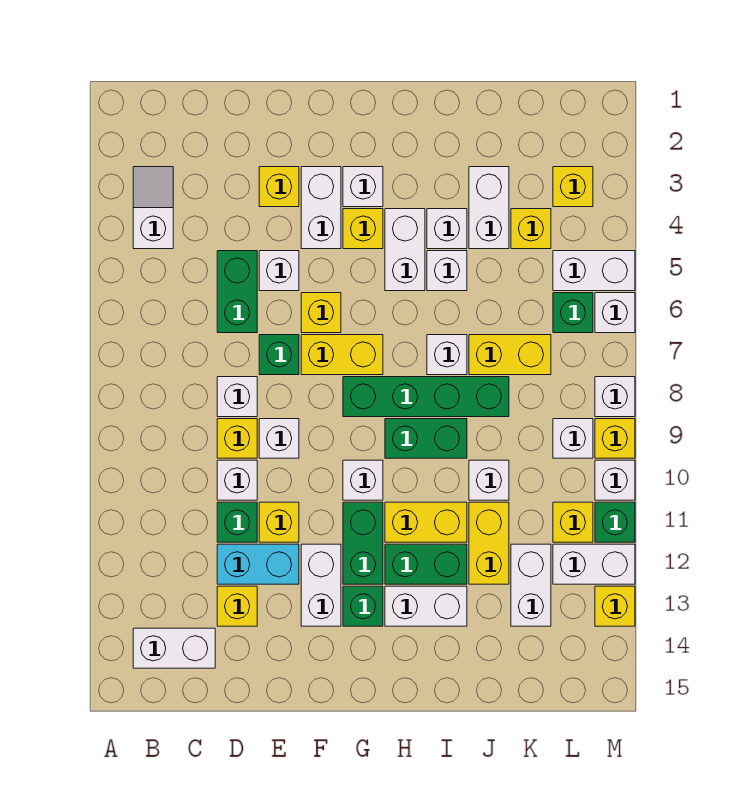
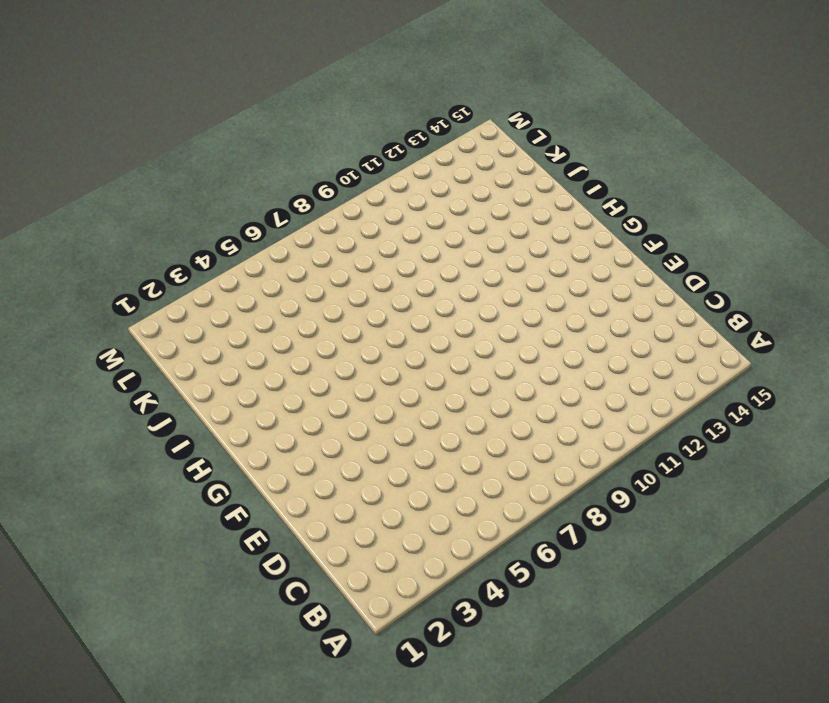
none -> white slope B3:B4 level 1 top 4
none -> white brick B14:C14 level 1
none -> green brick D5:D6 level 1
none -> white brick D8 level 1

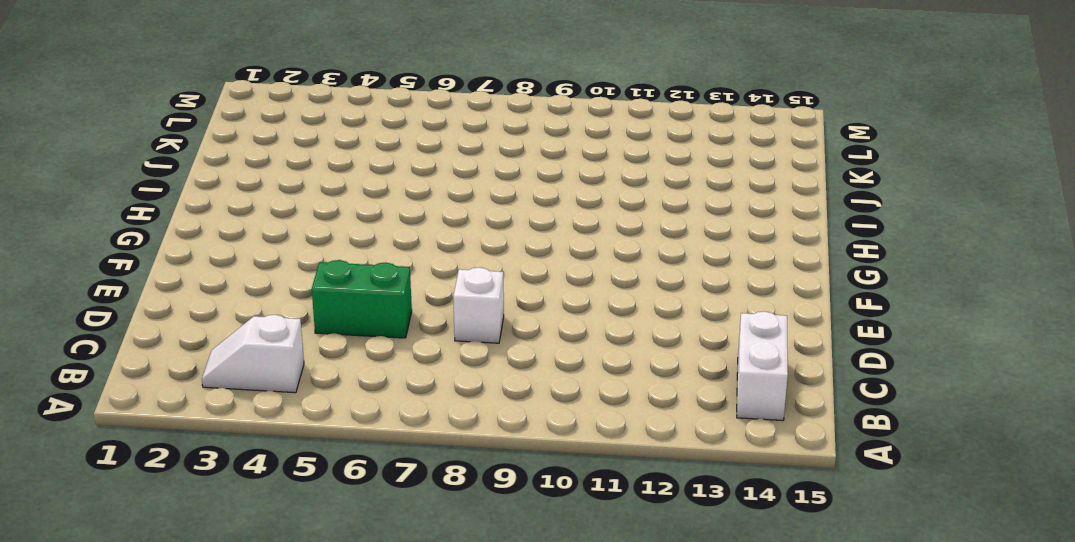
none -> yellow brick D9 level 1
none -> white brick D10 level 1
none -> green brick D11 level 1
none -> cyan brick D12:E12 level 1

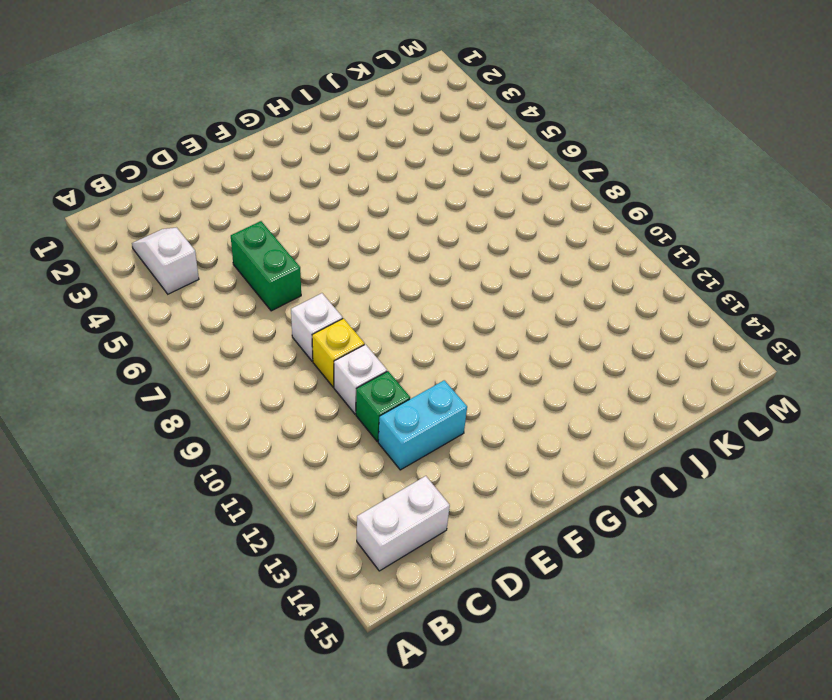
none -> yellow brick D13 level 1
none -> yellow brick E3 level 1
none -> white brick E5 level 1
none -> green brick E7 level 1

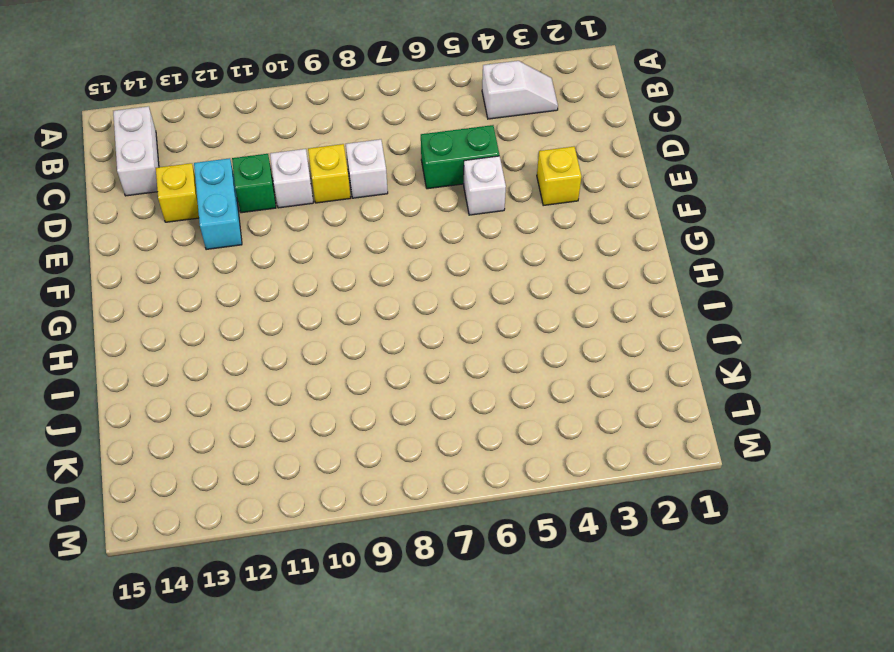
none -> green brick E7 level 1
none -> white brick E9 level 1
none -> yellow brick E11 level 1
none -> white brick F3:F4 level 1

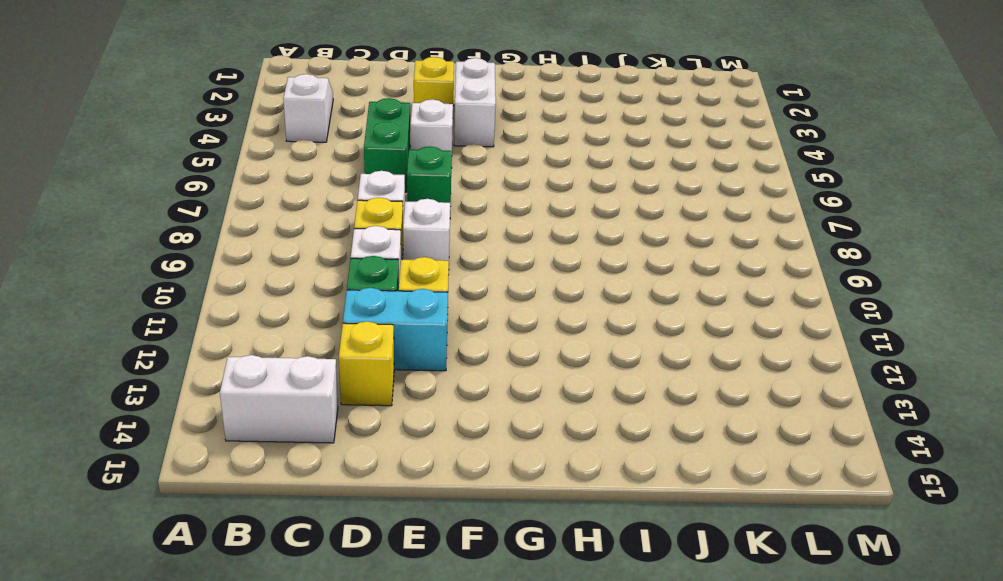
none -> yellow brick F6 level 1
none -> yellow brick F7:G7 level 1
none -> white brick F12:F13 level 1
none -> white brick G3 level 1

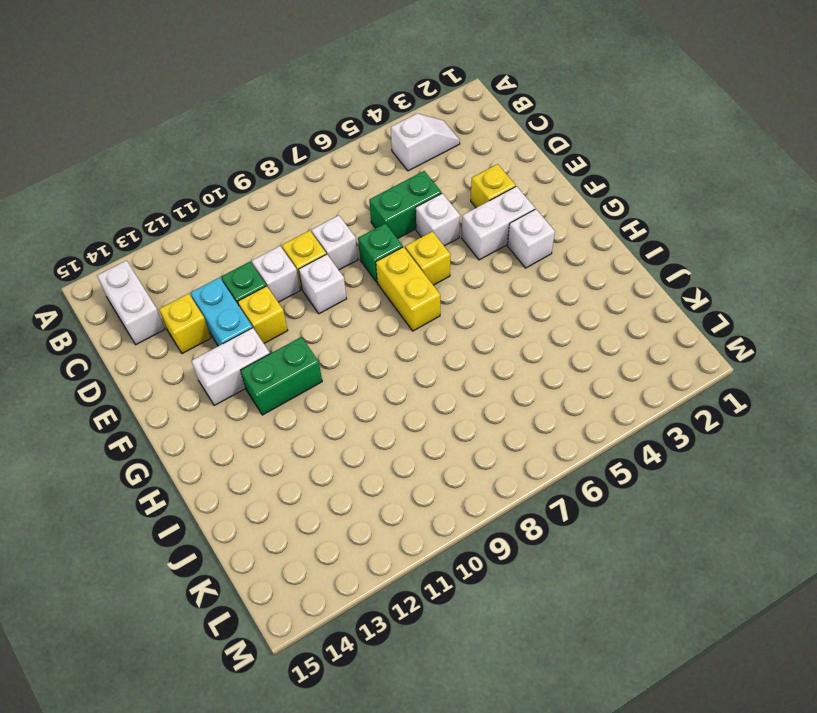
none -> yellow brick G4 level 1
none -> green brick G8:J8 level 1
none -> white brick G10 level 1
none -> green brick G13 level 1

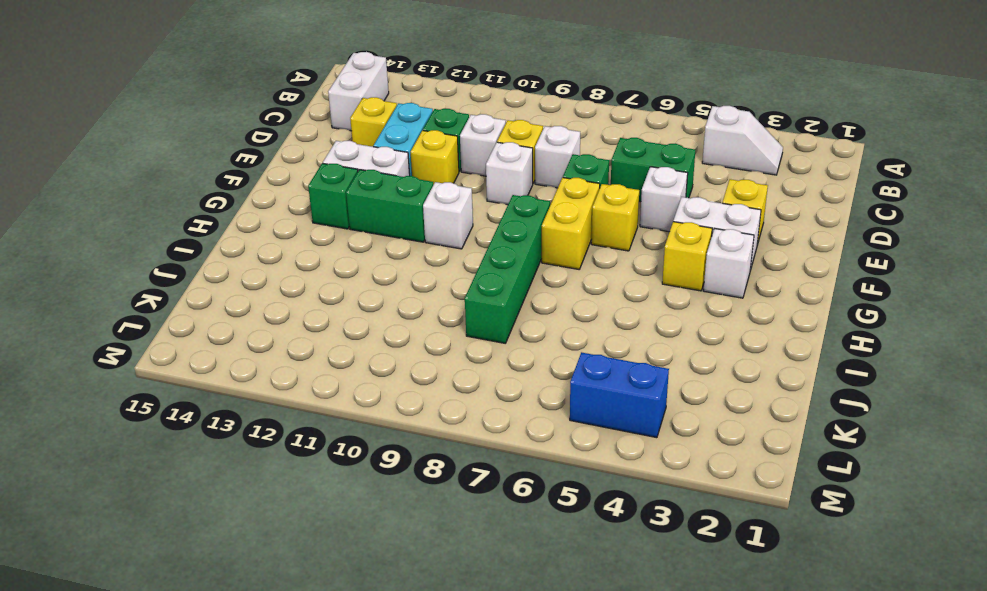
blue brick L4:L5 level 1 -> white brick L5:M5 level 1
none -> white brick H4:H5 level 1
none -> green brick H9:I9 level 1
none -> yellow brick H11:I11 level 1
none -> green brick H12:I12 level 1

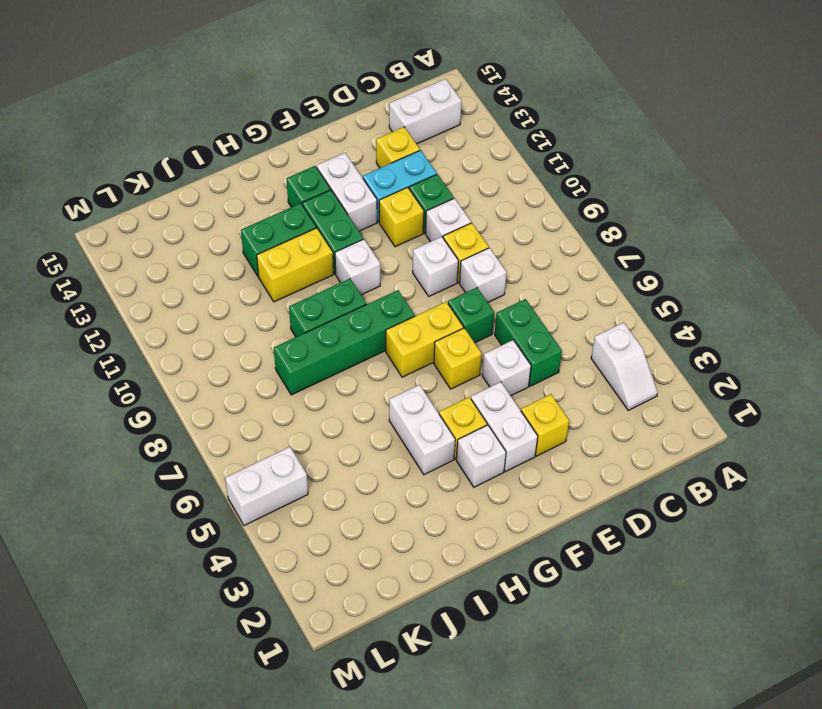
none -> white brick H13:I13 level 1
none -> white brick I4 level 1
none -> white brick I5 level 1
none -> white brick I7 level 1

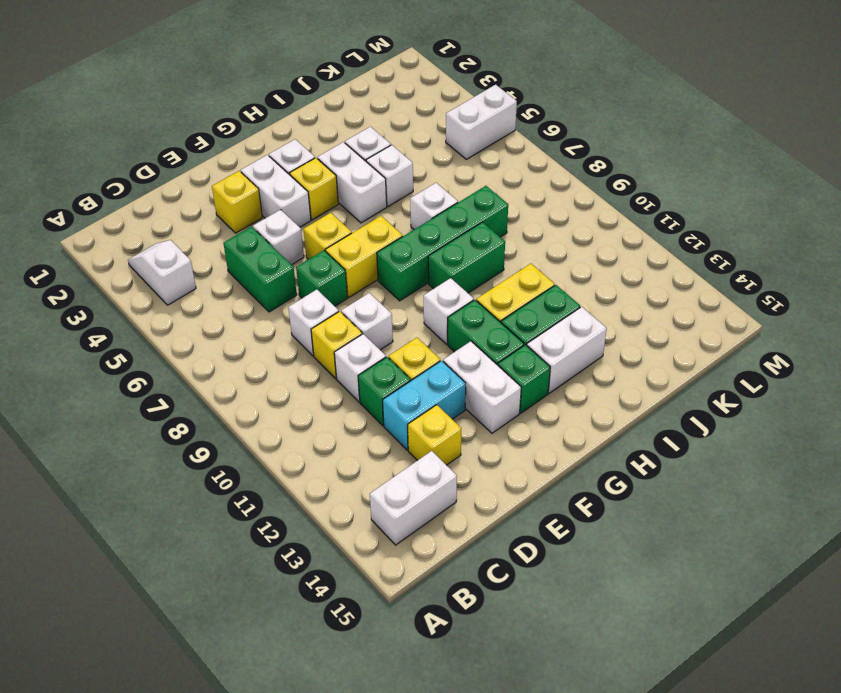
none -> white brick J3:J4 level 1
none -> yellow brick J7:K7 level 1
none -> white brick J10 level 1
none -> yellow brick J11:J12 level 1

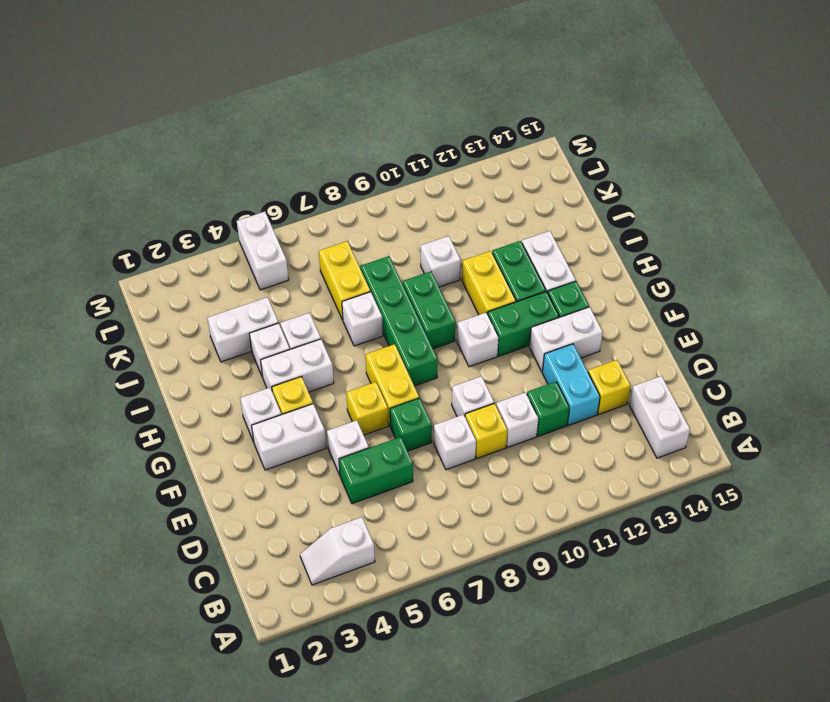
none -> yellow brick E3 level 1
none -> yellow brick E11 level 1
none -> yellow brick J11:J12 level 1
none -> yellow brick K4 level 1

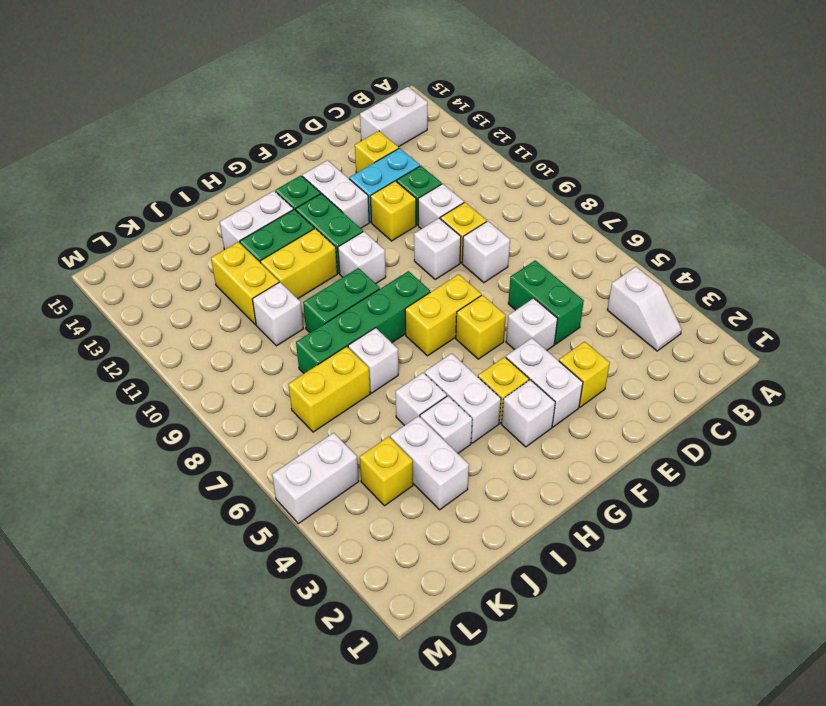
none -> green brick E7 level 1
none -> white brick K12:K13 level 1
none -> yellow brick L3 level 1
none -> green brick L6 level 1

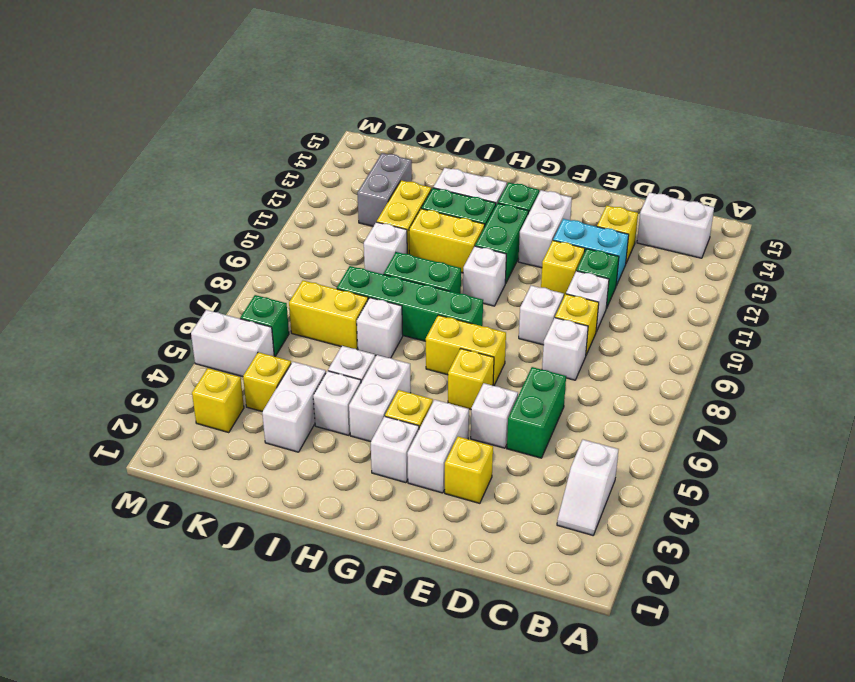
grey brick K12:K13 level 1 -> white brick K12:K13 level 1
none -> green brick E7 level 1
none -> white brick L9 level 1
none -> yellow brick L11 level 1
none -> white brick L12:M12 level 1

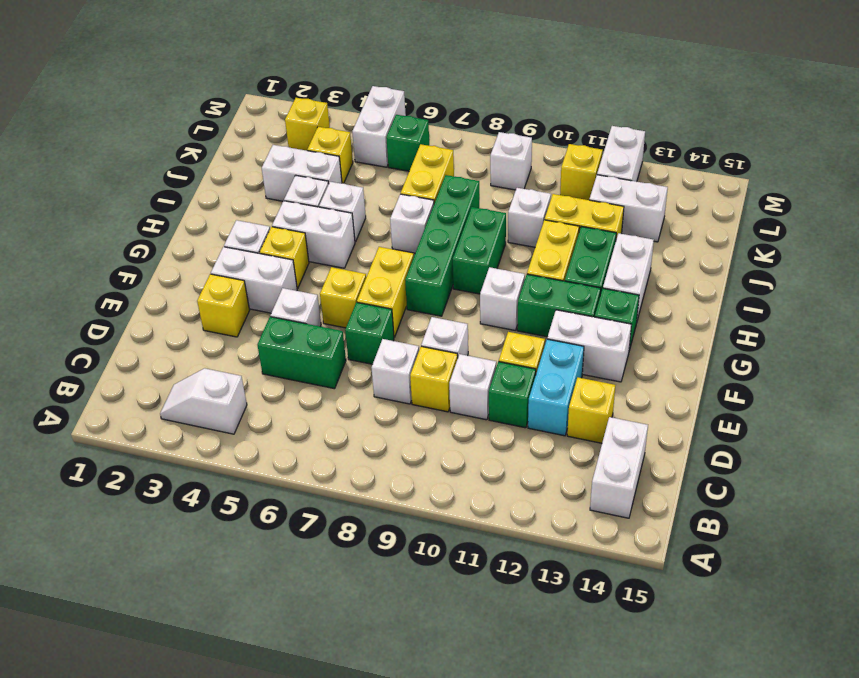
none -> white brick M6 level 1
none -> white brick M8 level 1
none -> yellow brick M9 level 1
none -> white brick M10 level 1

